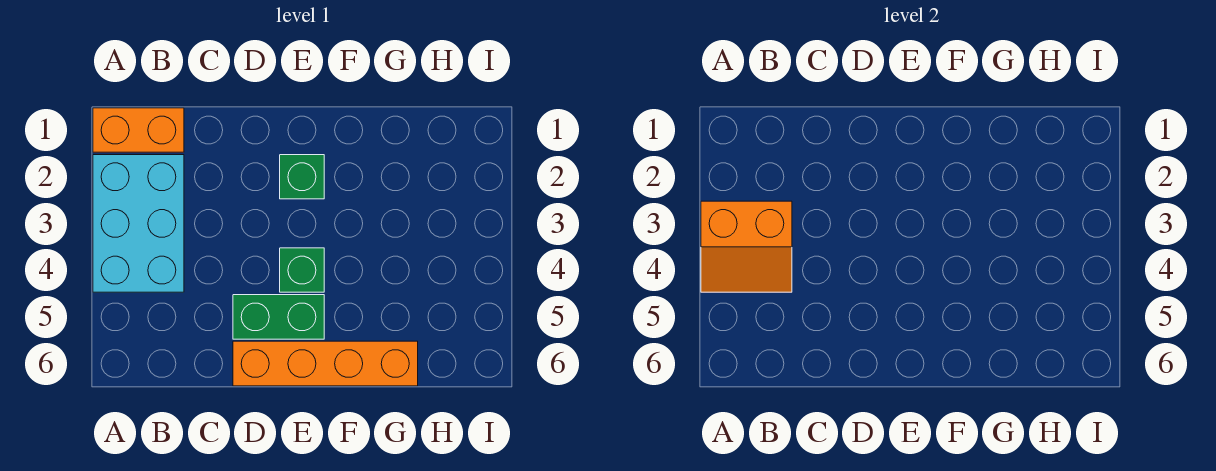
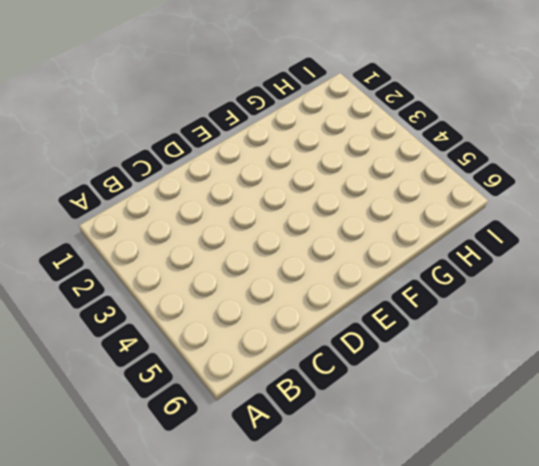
none -> orange brick A1:B1 level 1
none -> cyan brick A2:B4 level 1

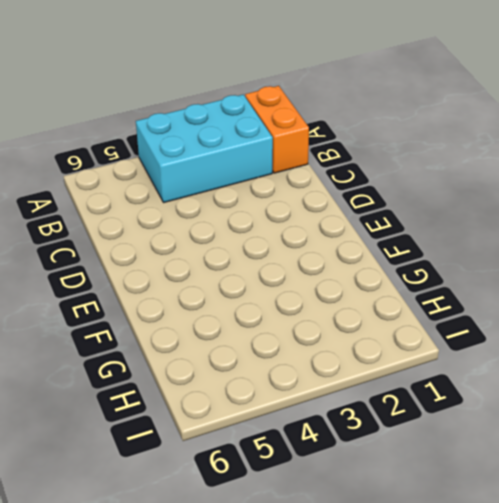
none -> green brick D5:E5 level 1
none -> orange brick D6:G6 level 1

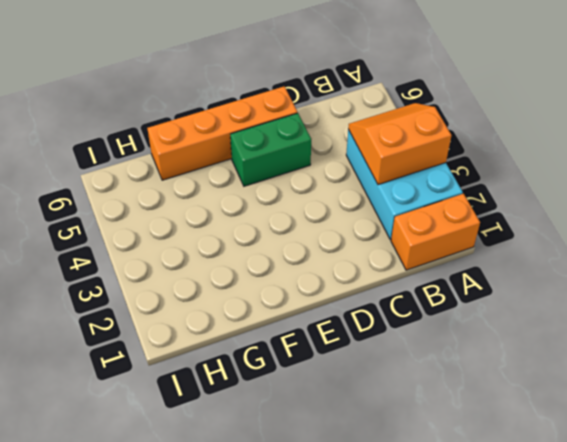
none -> green brick E2 level 1
none -> green brick E4 level 1

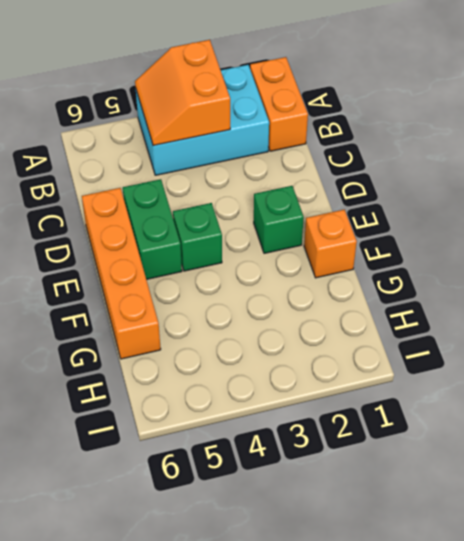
orange brick F1 level 1 -> none

